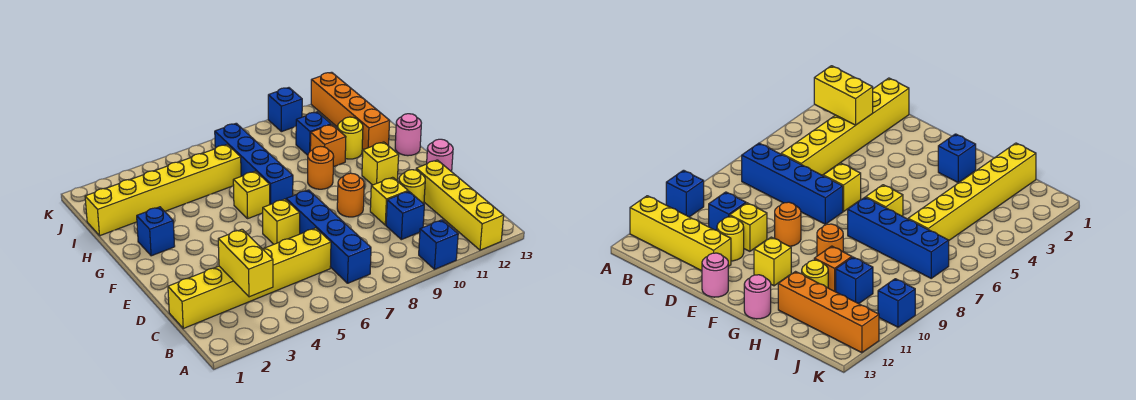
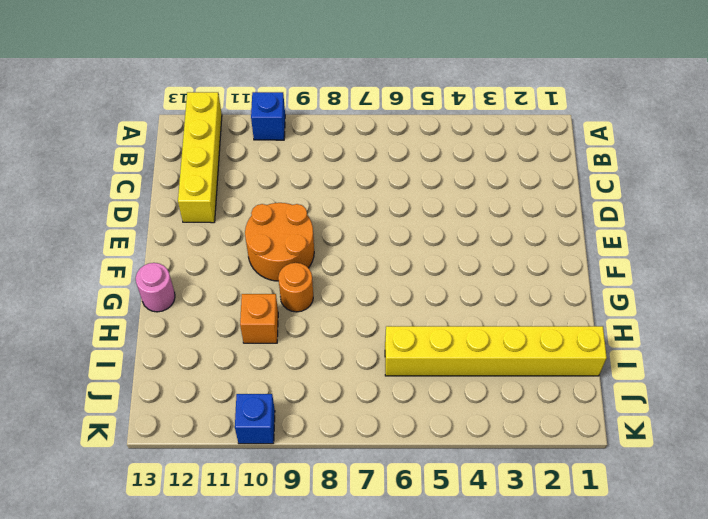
orange round brick E9:F10 level 1 -> orange round brick E9 level 1
none -> blue brick B7:E7 level 1
none -> yellow brick C1:C6 level 1
none -> blue brick C10 level 1

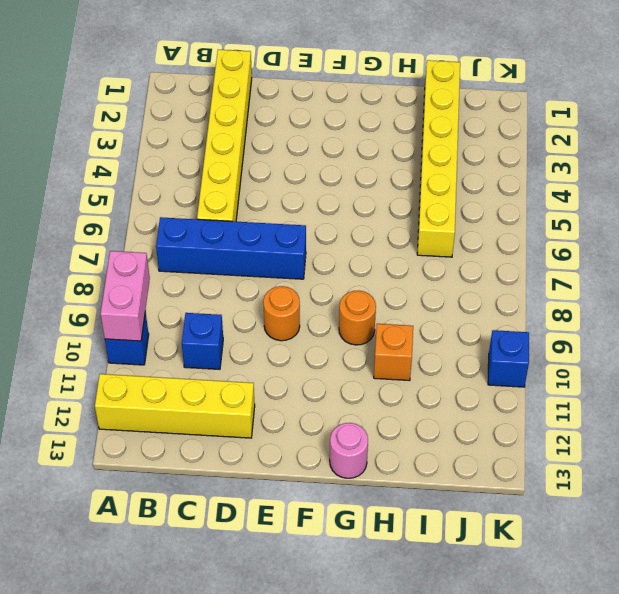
pink brick A9:A10 level 2 -> none
none -> yellow brick D10 level 1
none -> yellow round brick D11 level 1
none -> yellow brick E6 level 1

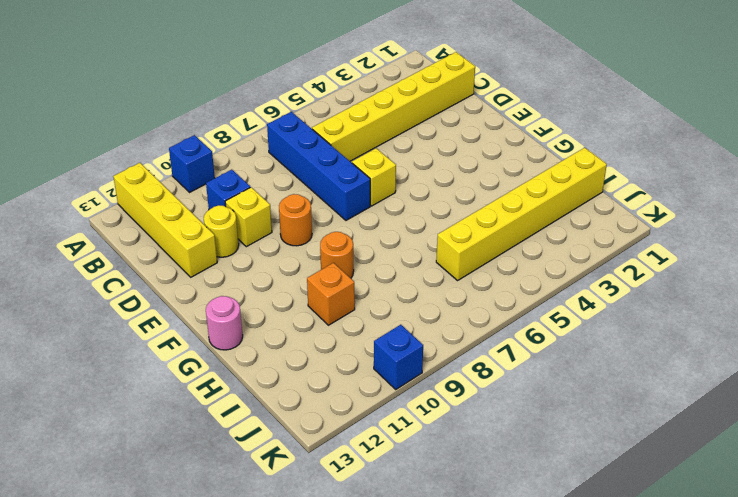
none -> pink round brick E13 level 1
none -> yellow brick F11 level 1
none -> blue brick G2 level 1

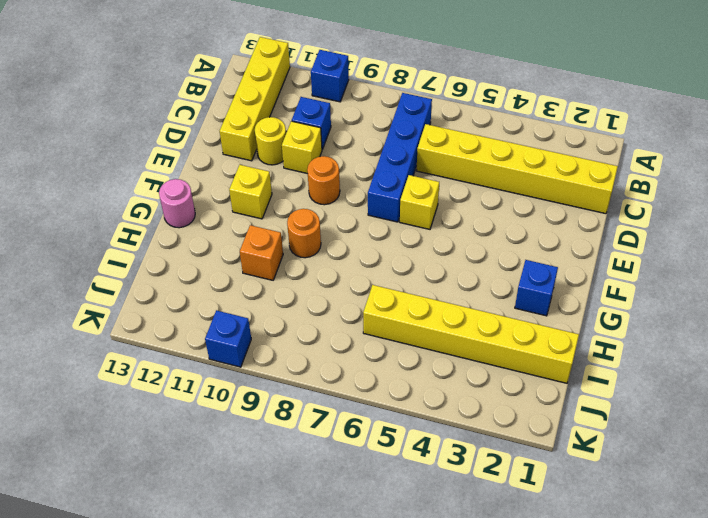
none -> pink round brick E13 level 1
none -> yellow brick G6 level 1
none -> blue brick G7:J7 level 1

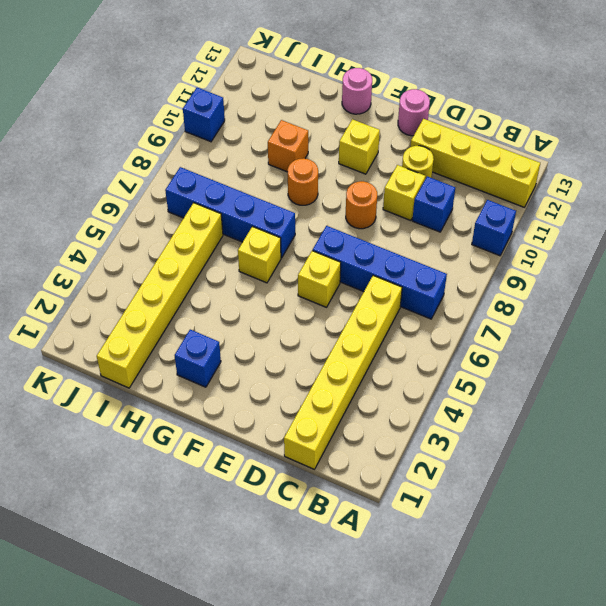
none -> yellow round brick H11 level 1
none -> orange brick H12:K12 level 1
none -> blue brick I10 level 1

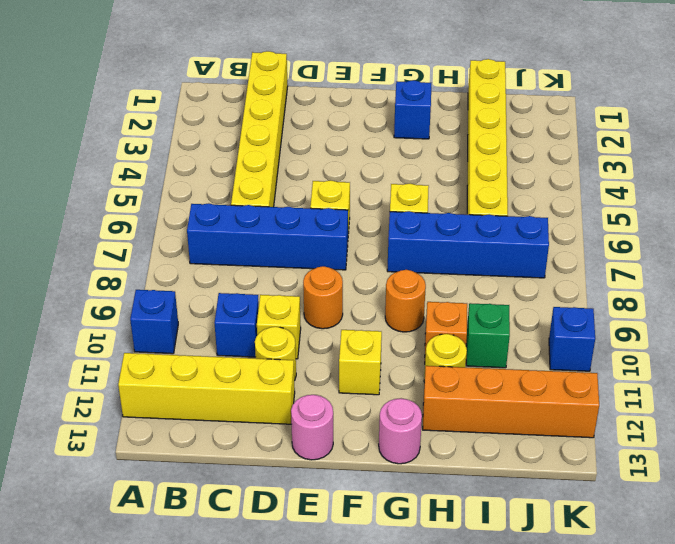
green brick I10 level 1 -> blue brick I10 level 1
none -> yellow brick B3:C3 level 2

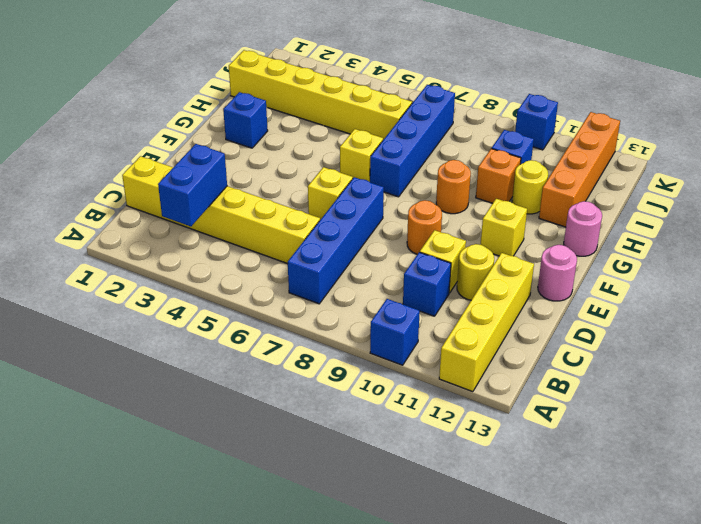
blue brick B3:C3 level 2 -> yellow brick B3:C3 level 2

